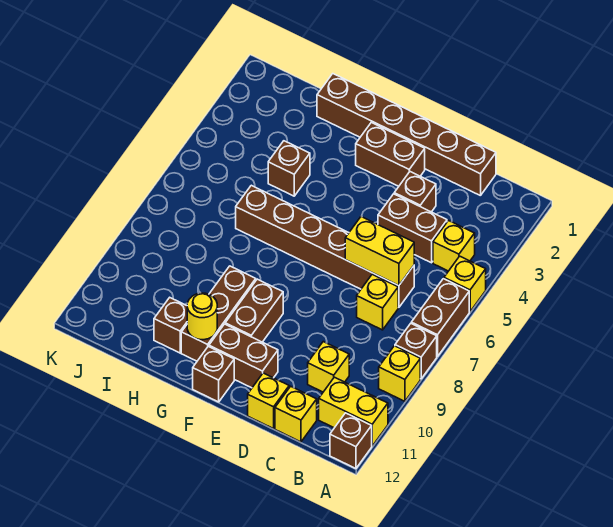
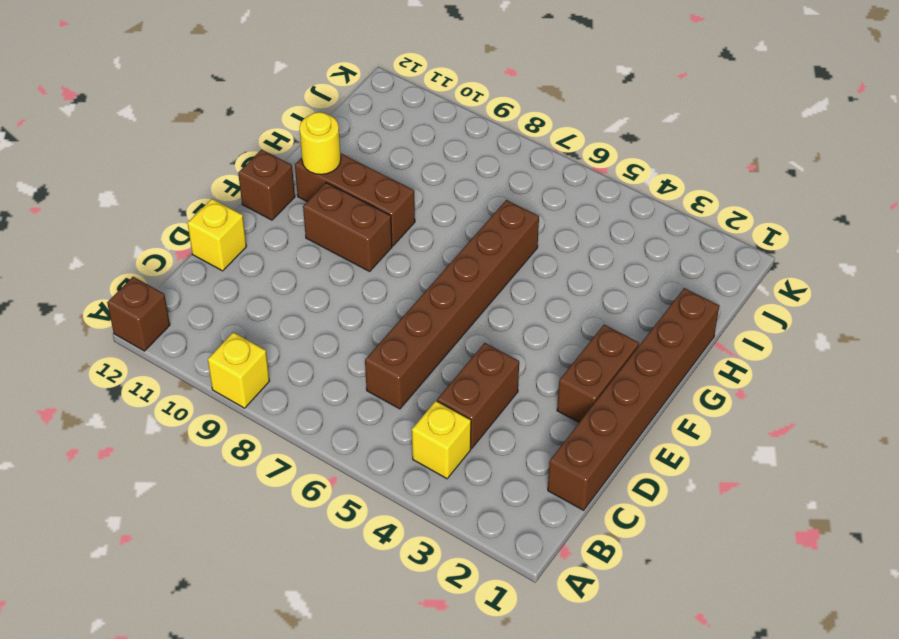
none -> yellow brick A5 level 1
none -> brown brick A6:A7 level 1
none -> brown brick A8 level 1

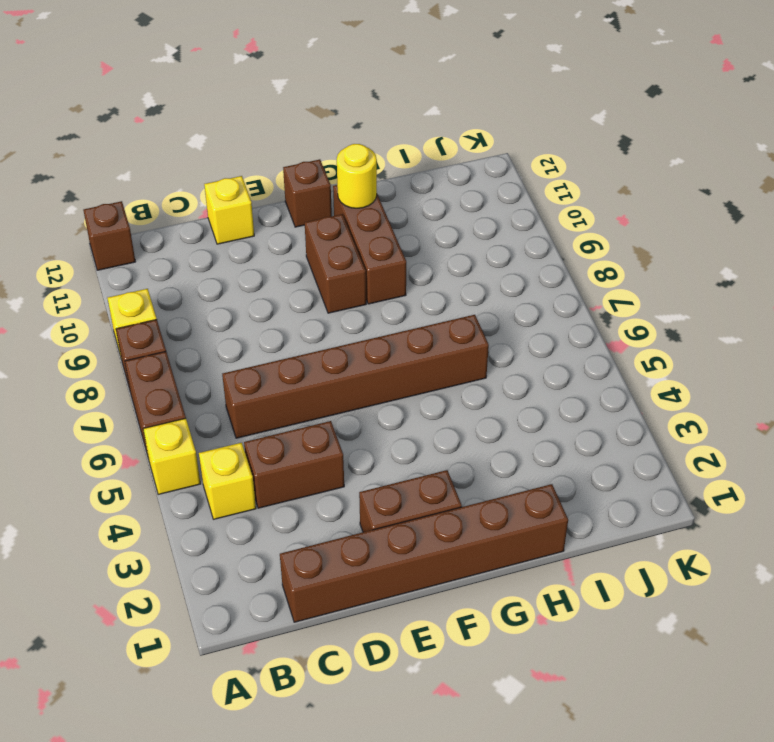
none -> yellow brick A11:B11 level 1
none -> yellow brick C7 level 1
none -> yellow brick C10 level 1

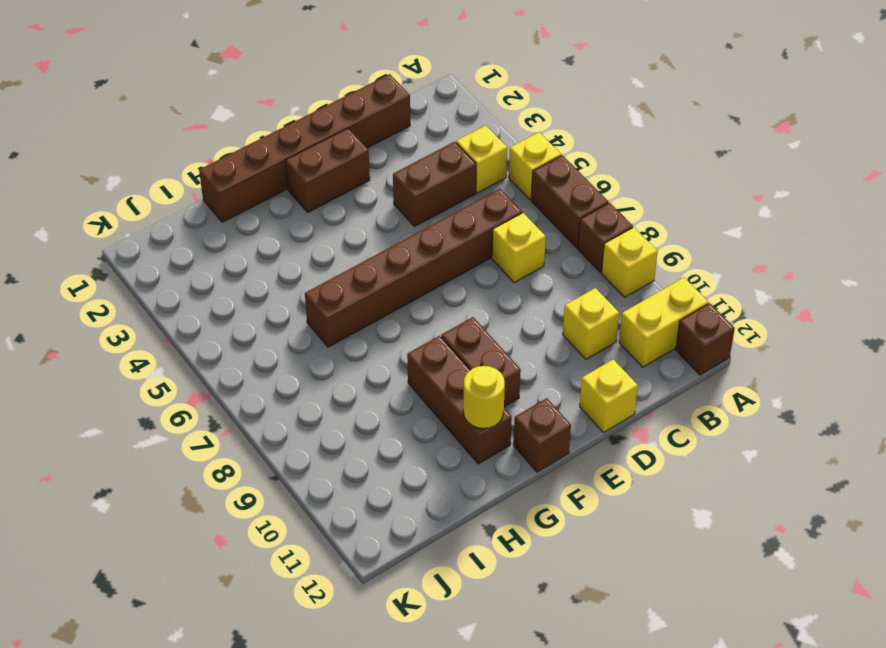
none -> yellow brick C12 level 1
none -> brown brick D3 level 1
none -> brown brick E11:F11 level 1

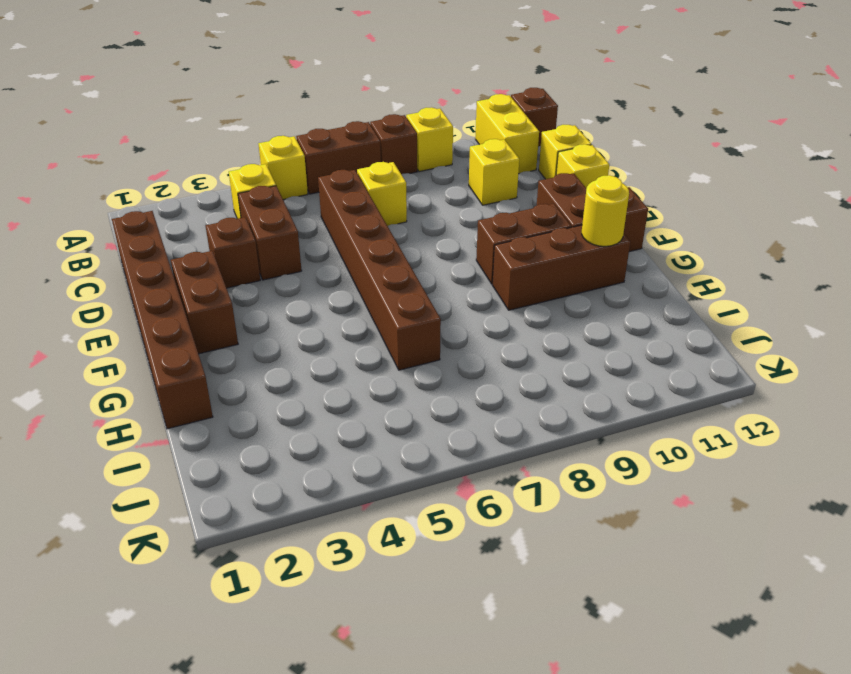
none -> brown brick H4 level 1
none -> brown brick H11 level 1
none -> yellow brick C6:D6 level 2

